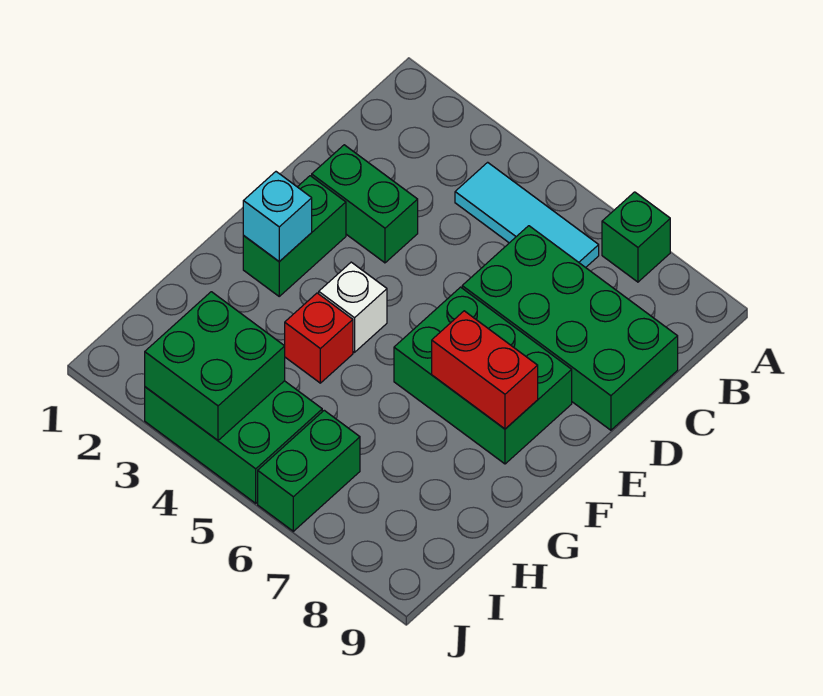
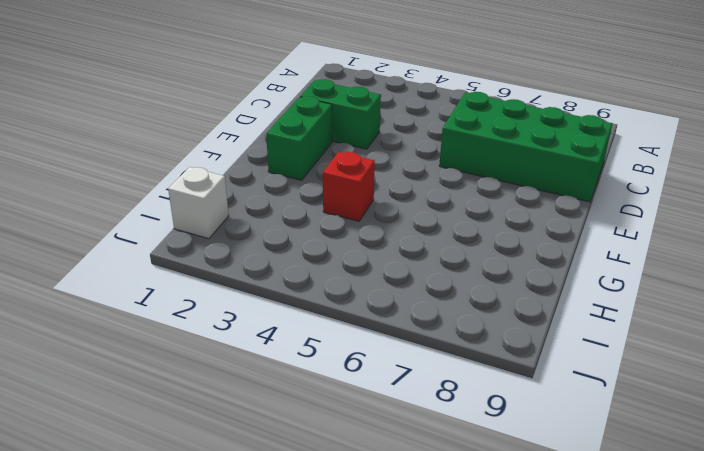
white brick I1 level 1 -> white brick F4 level 1
none -> green brick A7 level 1
none -> cyan tile B4:B6 level 1
none -> green brick E6:F8 level 1

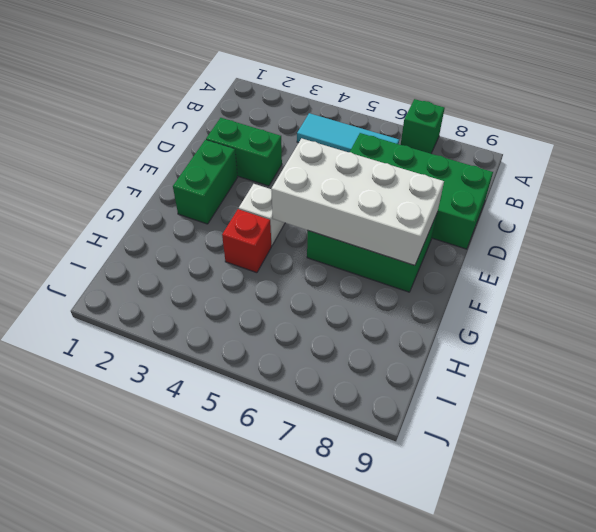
white brick E5:F8 level 2 -> red brick F7:F8 level 2
none -> green brick I3:J5 level 1
none -> green brick I6:J6 level 1
none -> cyan brick F2 level 2

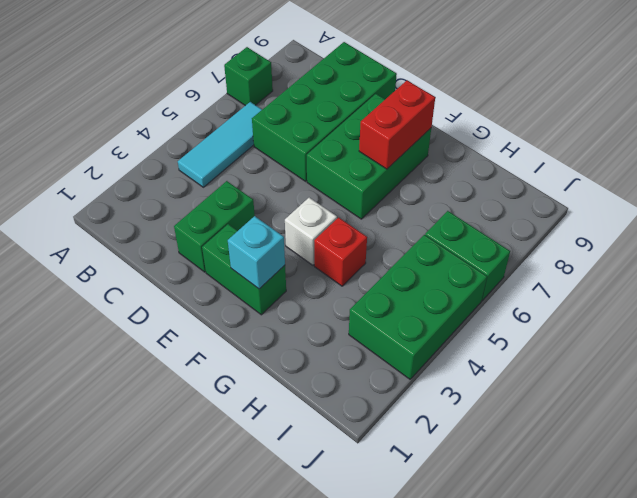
none -> green brick I3:J4 level 2

